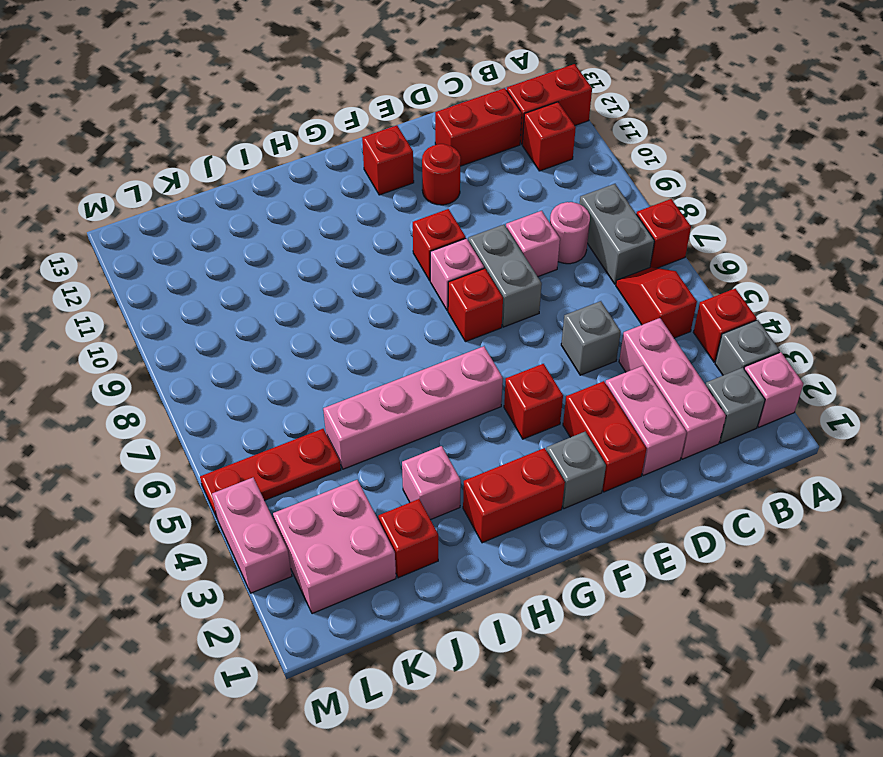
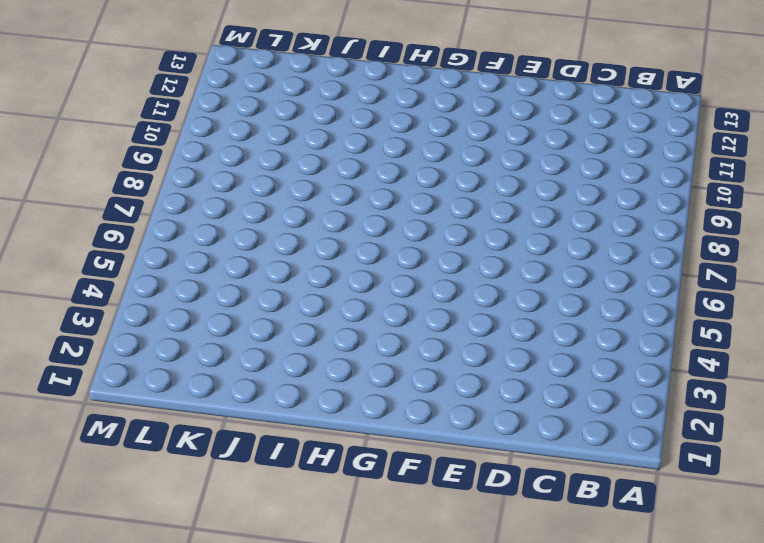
none -> pink brick A2 level 1
none -> grey brick A3 level 1
none -> red brick A4 level 1
none -> red brick A7 level 1

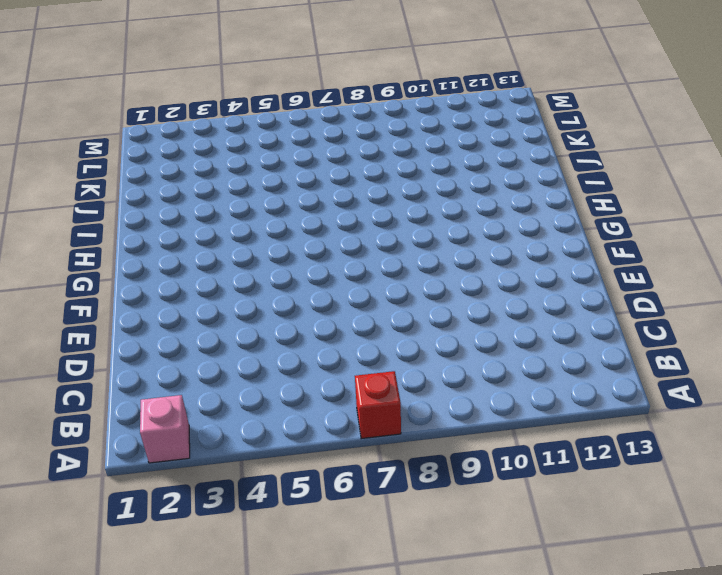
none -> grey brick A3 level 1
none -> red brick A4 level 1
none -> red brick A12:B12 level 1
none -> grey brick B2 level 1

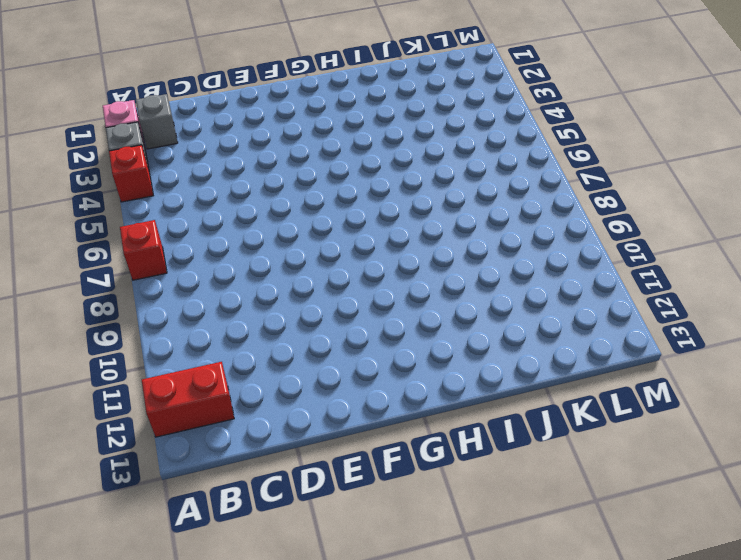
none -> red slope B5:B6 level 1 top 5
none -> grey brick B7:B8 level 1
none -> red brick B11 level 1
none -> pink brick C2:C4 level 1

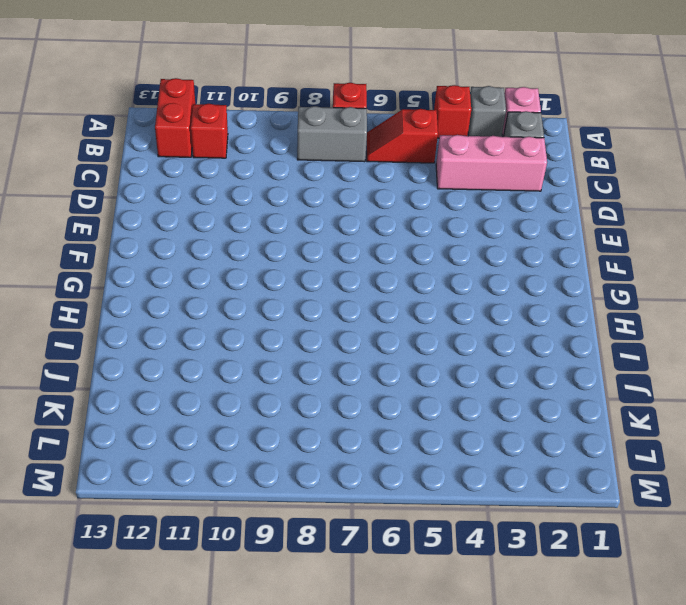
none -> pink round brick C8 level 1
none -> red brick C12:D12 level 1
none -> pink brick D2:D3 level 1
none -> grey brick D5 level 1

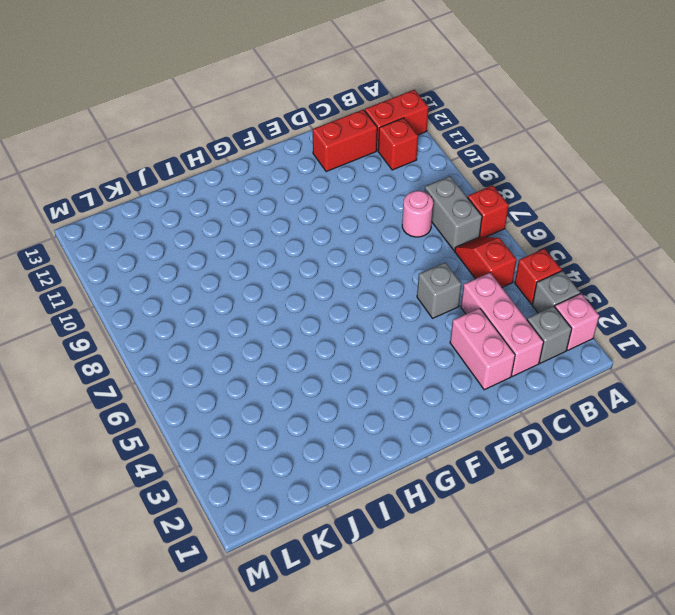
none -> pink brick D8 level 1
none -> red brick E2:E3 level 1
none -> grey brick E7:E8 level 1
none -> red round brick E11 level 1

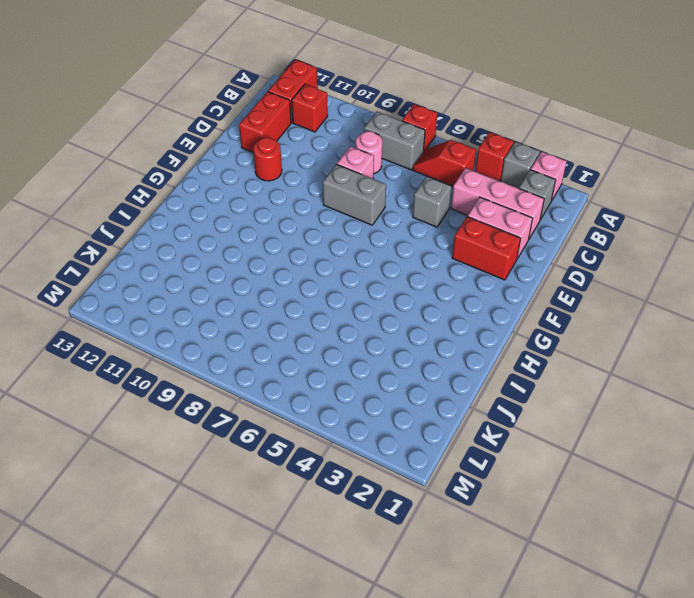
none -> grey brick F2 level 1
none -> red brick F4 level 1
none -> red brick F7 level 1
none -> pink brick F8 level 1

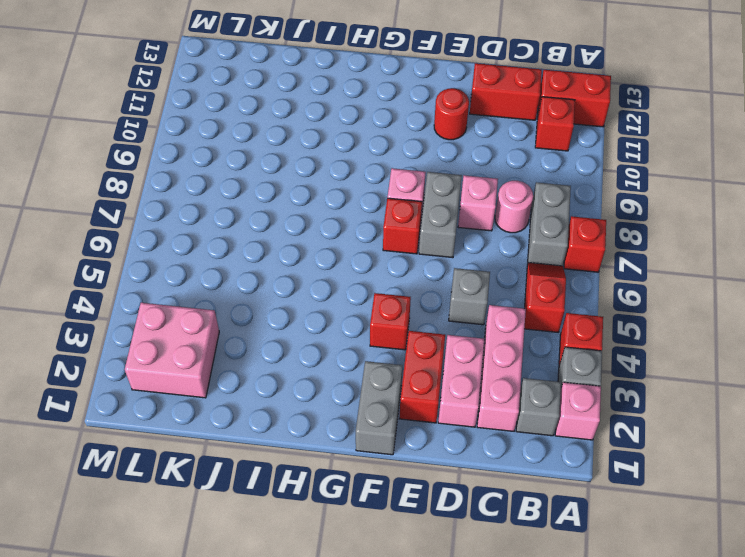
grey brick F1:F2 level 1 -> grey brick F2 level 1
none -> red brick F9 level 1
none -> red brick F12 level 1
none -> red brick G2:H2 level 1
none -> pink brick G5:J5 level 1

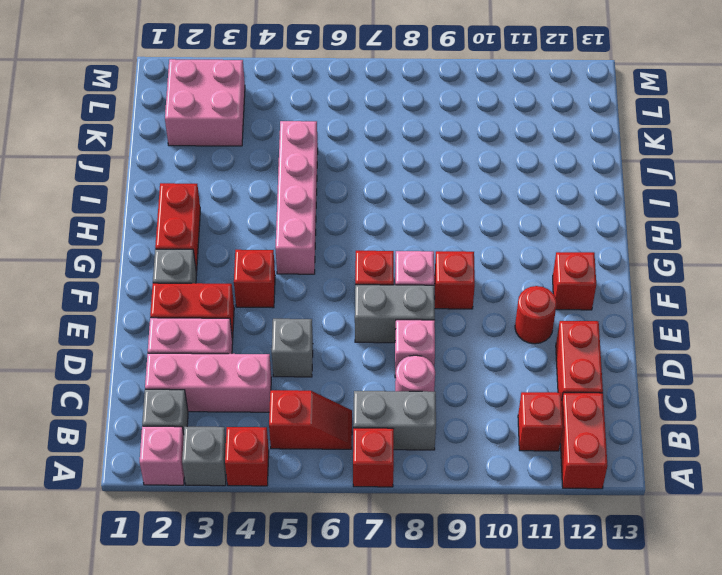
none -> pink brick I3 level 1
none -> red brick J2 level 1
none -> red plate K5:M5 level 1
none -> pink brick M3:M4 level 1

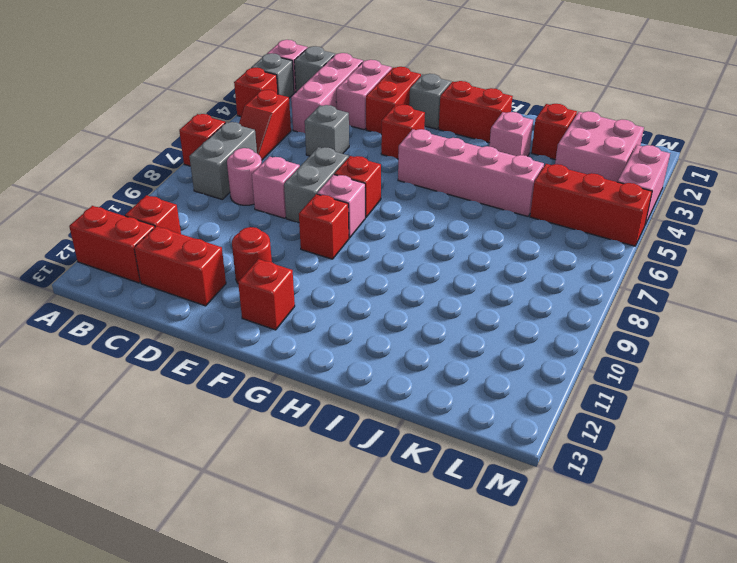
red brick K5:M5 level 1 -> red plate K5:M5 level 1

